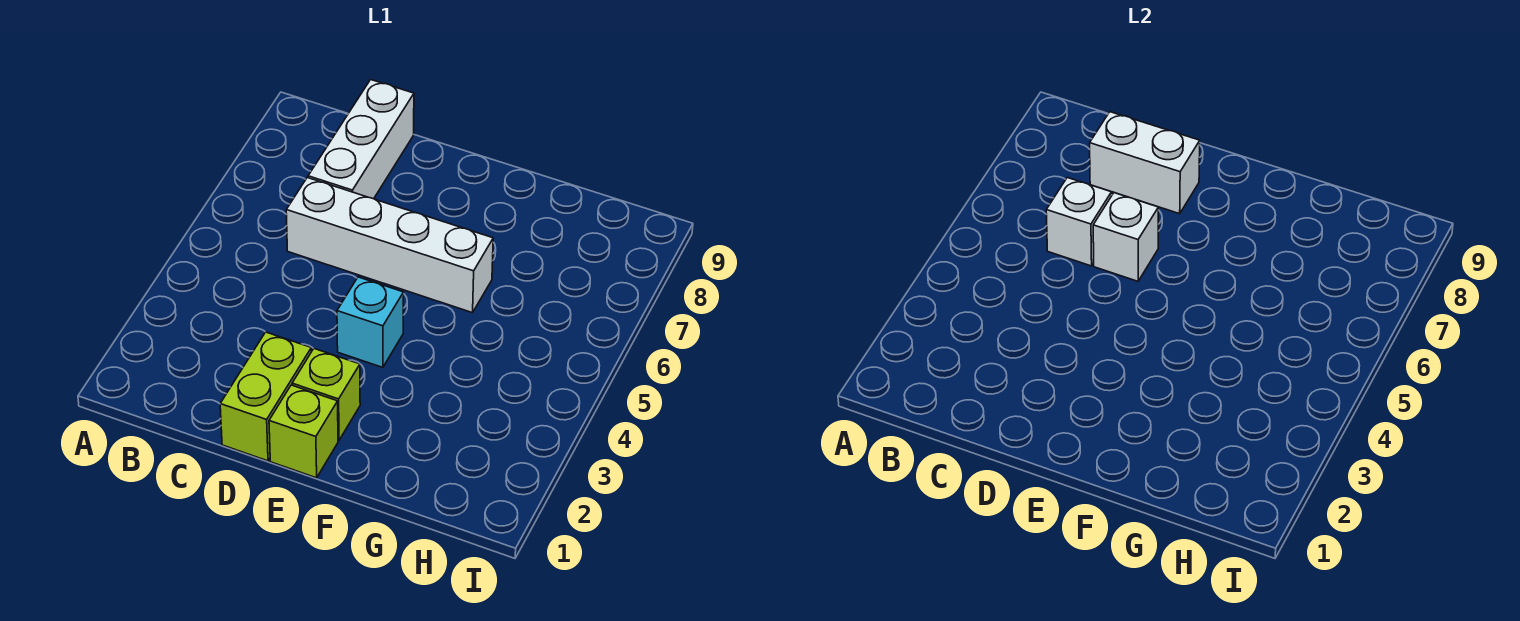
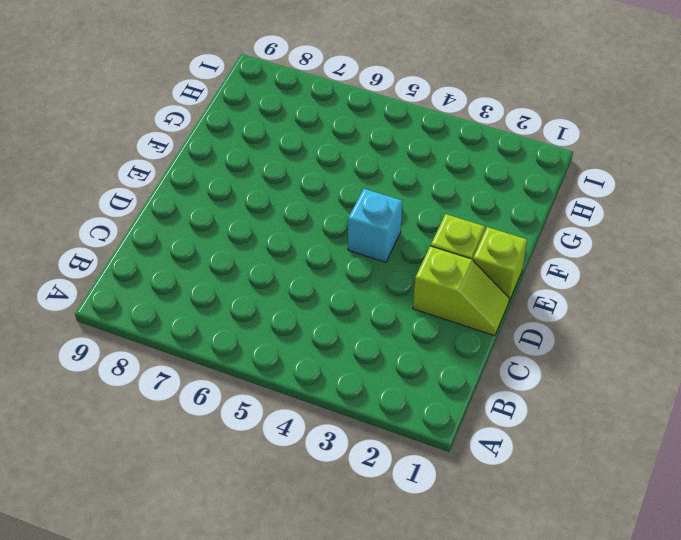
lime slope D1:D2 level 1 top 2 -> lime brick D1:D2 level 1
none -> white brick C6:F6 level 1
none -> white brick C7:C9 level 1

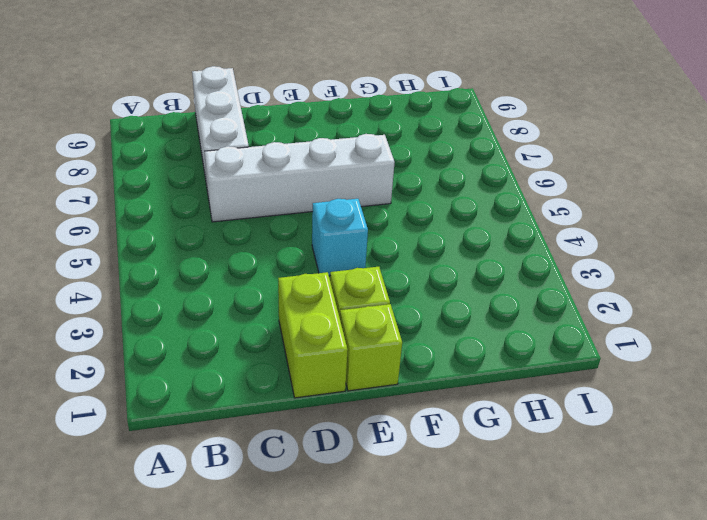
none -> white brick C6 level 2
none -> white brick C8:D8 level 2

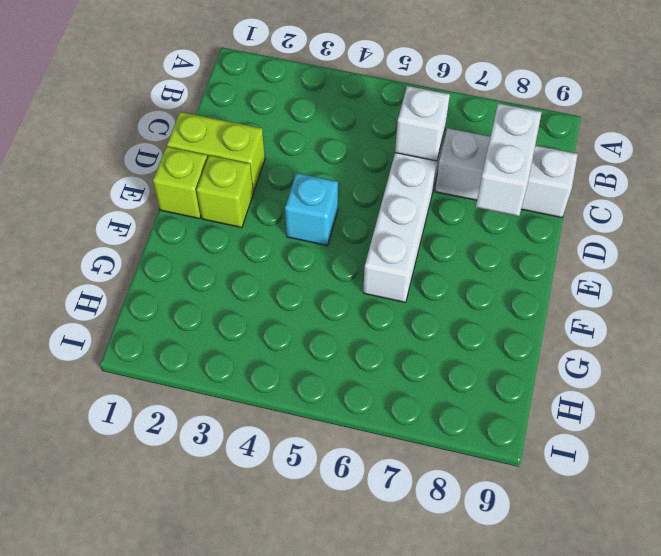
none -> white brick D6 level 2

